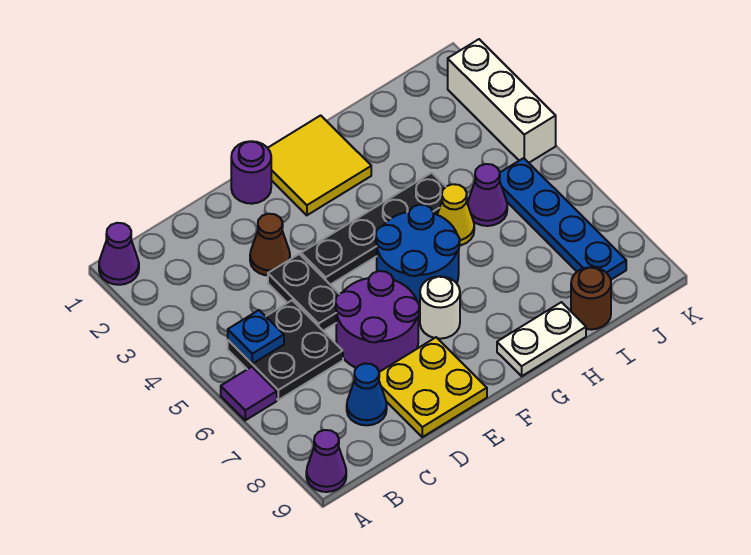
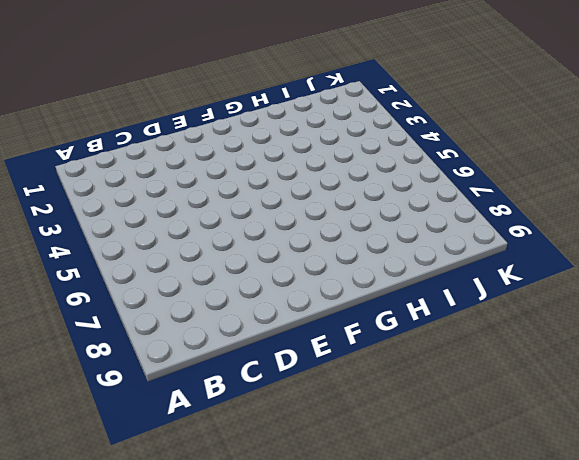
none -> purple cone A1 level 1
none -> purple tile A6 level 1
none -> purple cone A9 level 1

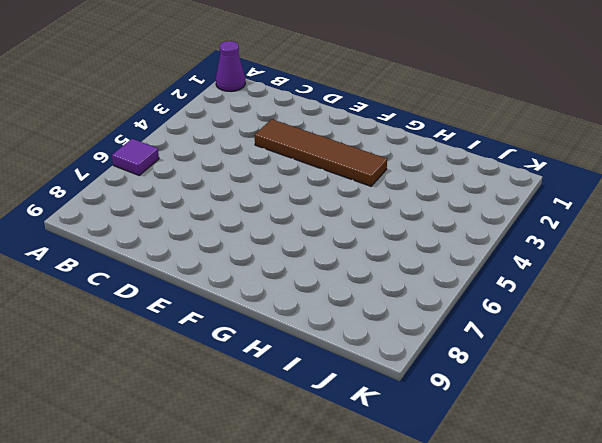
brown tile D3:G3 level 1 -> brown cone D3 level 1
none -> purple cone A9 level 1
none -> black plate B5:C6 level 1
none -> blue cone C8 level 1

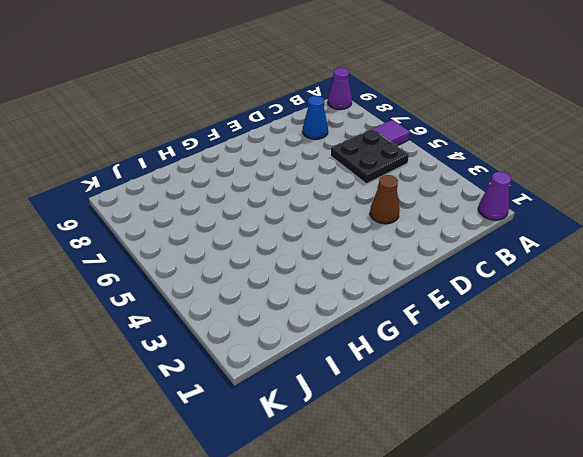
none -> black plate D4:D5 level 1
none -> purple round brick D6:E7 level 1
none -> yellow plate D8:E9 level 1

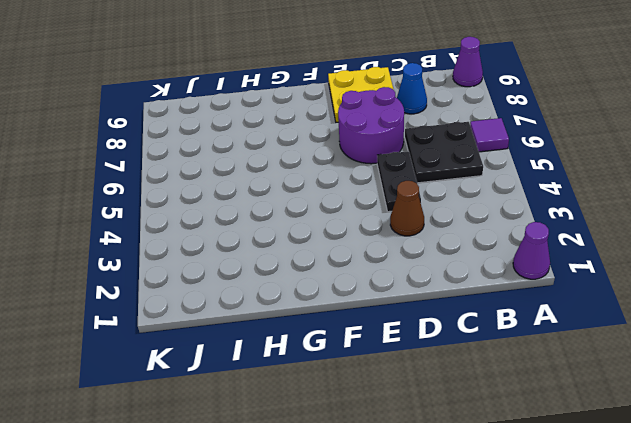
none -> purple round brick E1 level 1
none -> black plate E4:H4 level 1
none -> yellow tile F1:G2 level 1

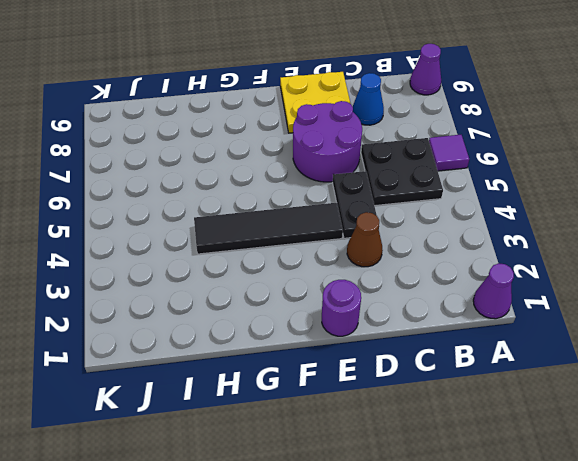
black tile E4:H4 level 1 -> black plate E4:H4 level 1
none -> yellow tile F1:G2 level 1
none -> blue round brick F5:G6 level 1
none -> white round brick F7 level 1

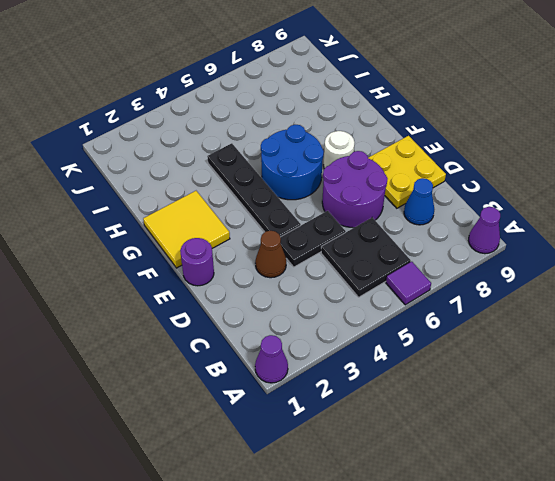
none -> white plate G9:H9 level 1
none -> yellow cone H5 level 1
none -> purple cone I5 level 1

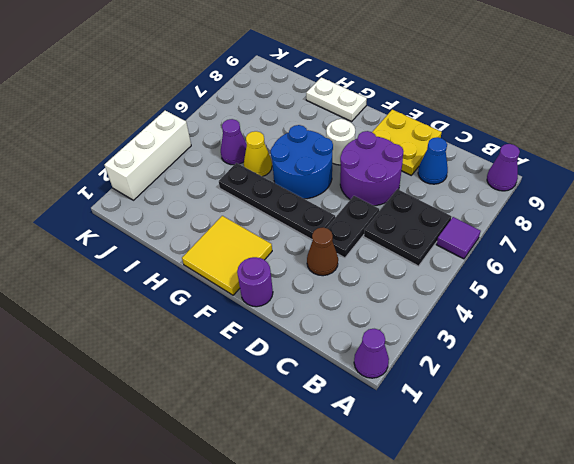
none -> brown round brick I9 level 1
none -> blue plate J5:J8 level 1
none -> blue plate B5 level 2

